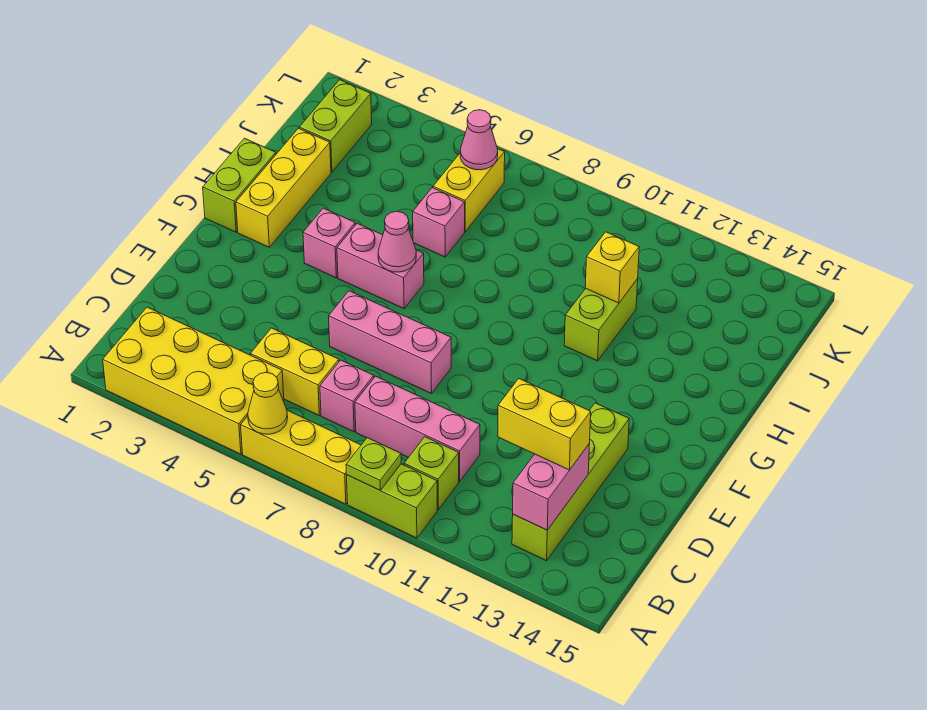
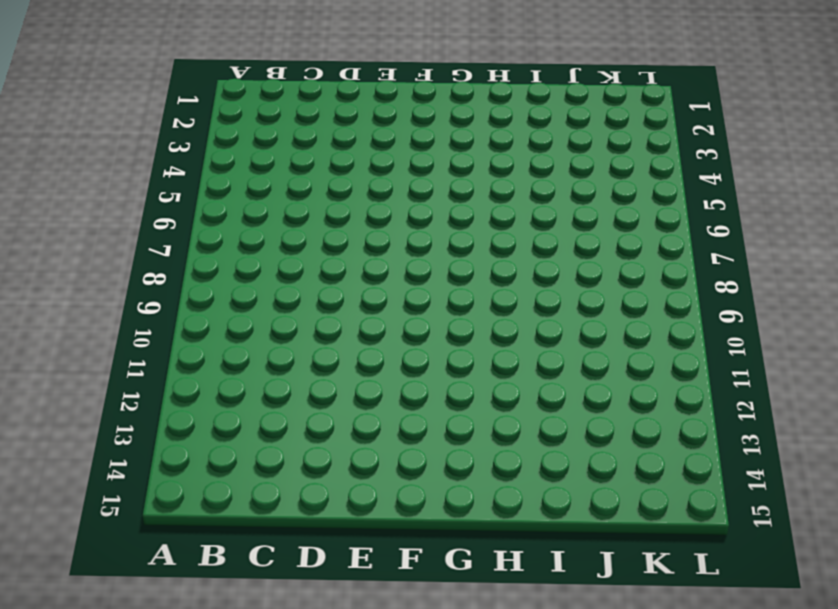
none -> yellow brick A2:B5 level 1
none -> yellow brick A6:A8 level 1
none -> lime brick A9:A10 level 1

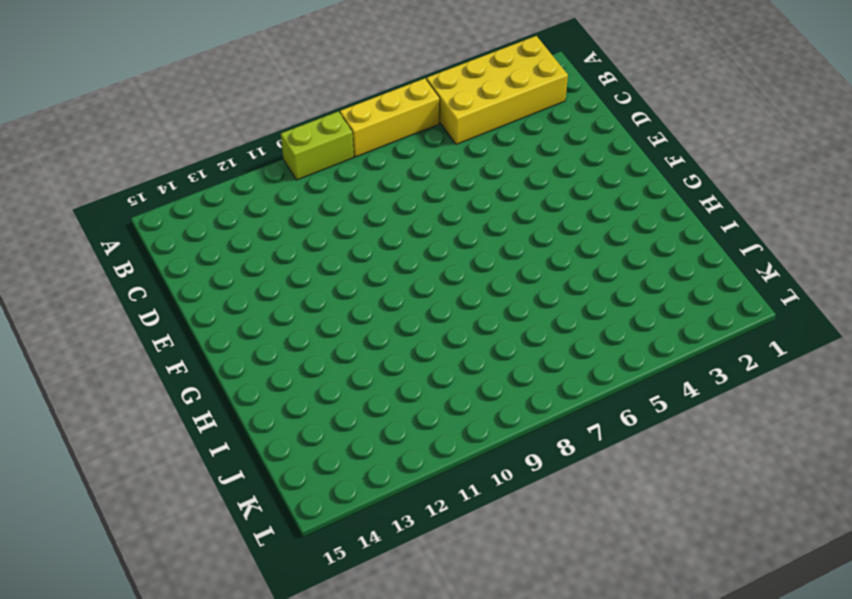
none -> lime brick B10 level 1
none -> lime brick B13:E13 level 1
none -> yellow brick C5:C6 level 1

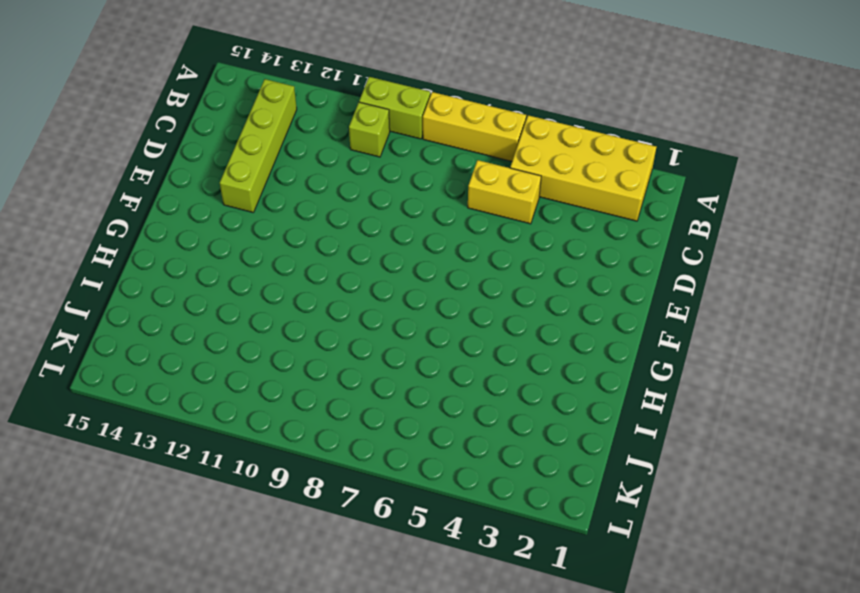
none -> pink brick C7 level 1
none -> pink brick C8:C10 level 1
none -> pink brick E6:E8 level 1

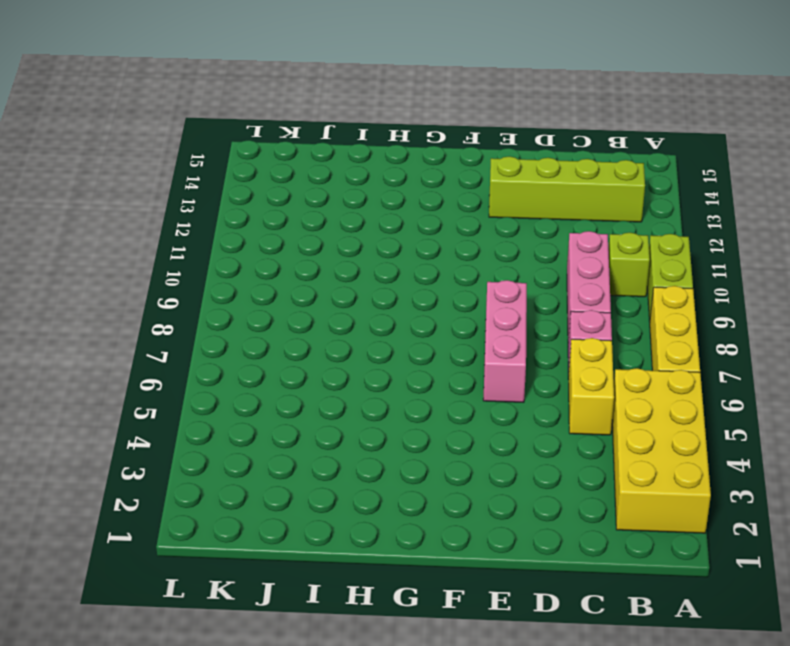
none -> lime brick G1:H1 level 1
none -> yellow brick G2:I2 level 1
none -> pink brick G4 level 1

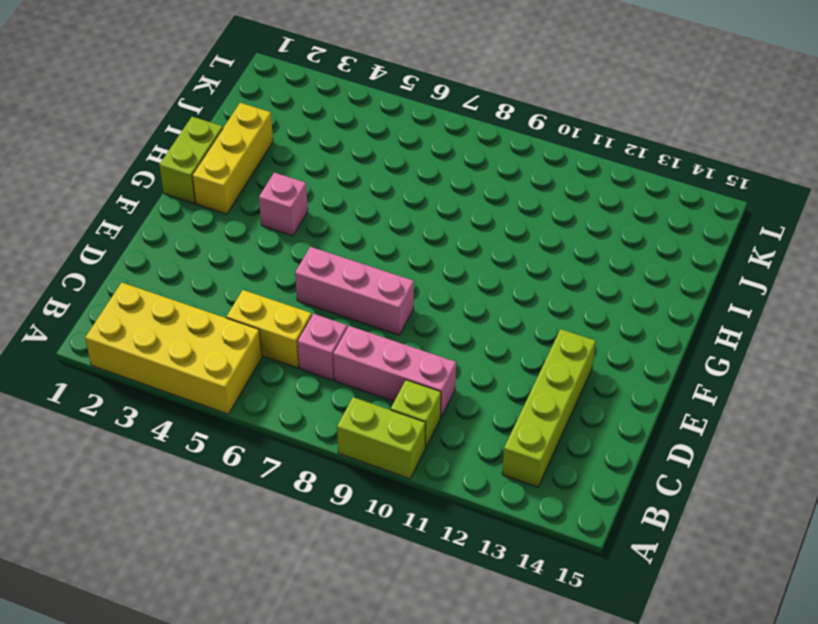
none -> yellow brick A6:A8 level 1
none -> pink brick G5:G6 level 1
none -> lime brick H11:I11 level 1

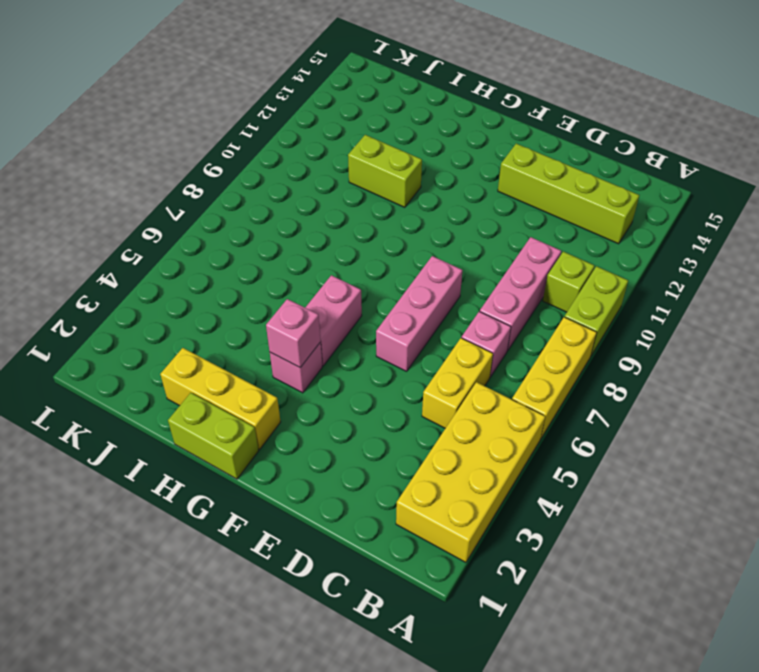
pink brick G4 level 2 -> pink brick I6 level 1
none -> lime brick J2:K2 level 1
none -> yellow brick J6:K6 level 1
none -> yellow cone A6 level 2

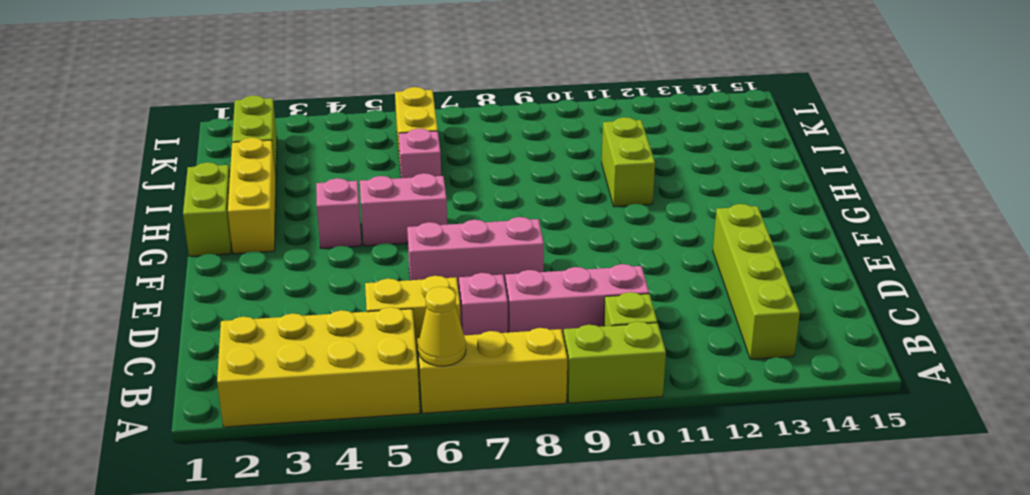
none -> lime plate A9 level 2
none -> pink brick B13:C13 level 2
none -> pink cone G6 level 2

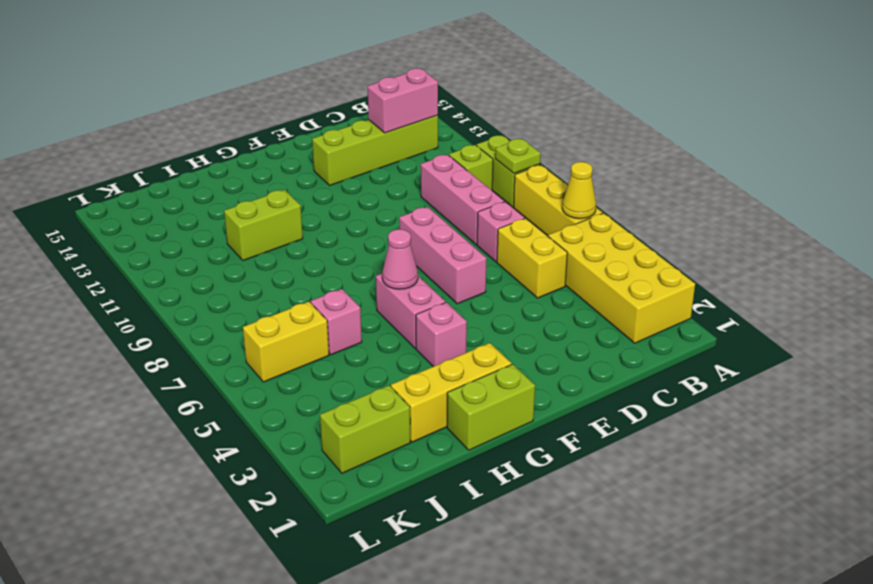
none -> yellow brick I11 level 2
none -> pink cone K6 level 2
none -> yellow brick C12:C13 level 3

